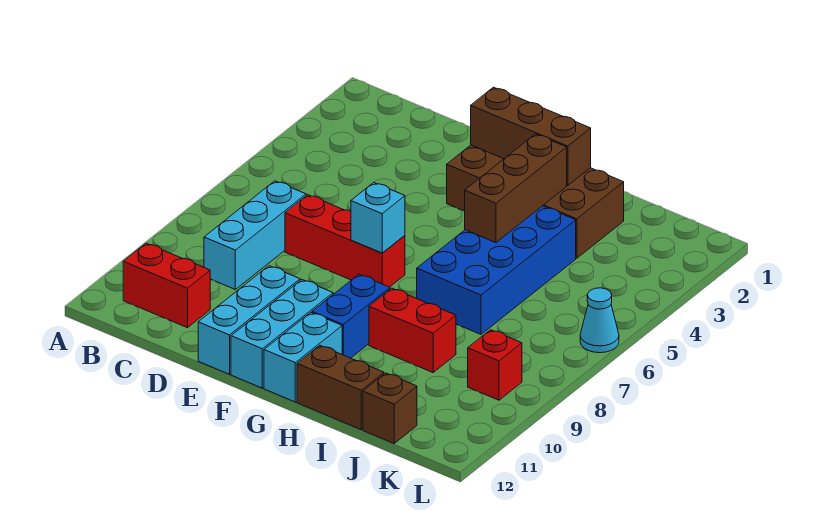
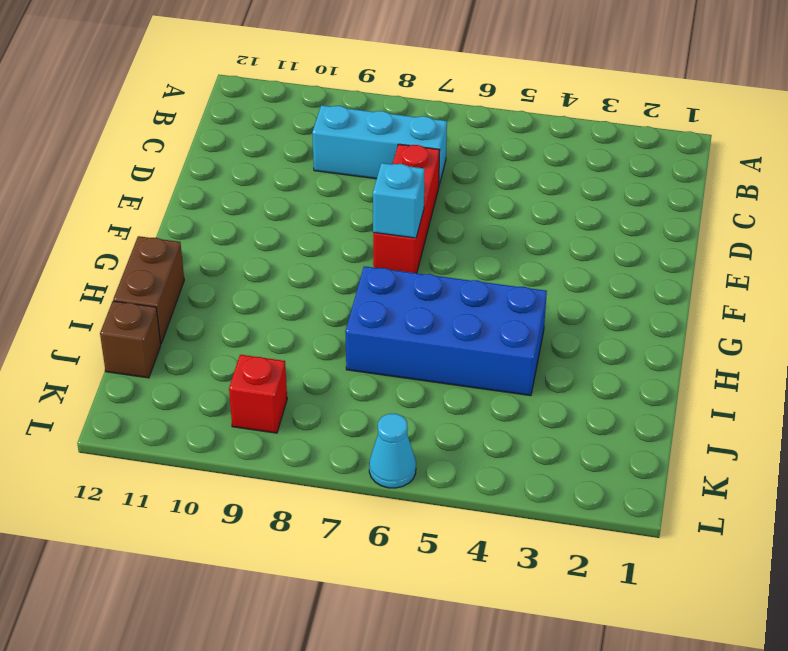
none -> red brick B11:C11 level 1
none -> cyan brick E10:E12 level 1
none -> brown brick F2:I3 level 1

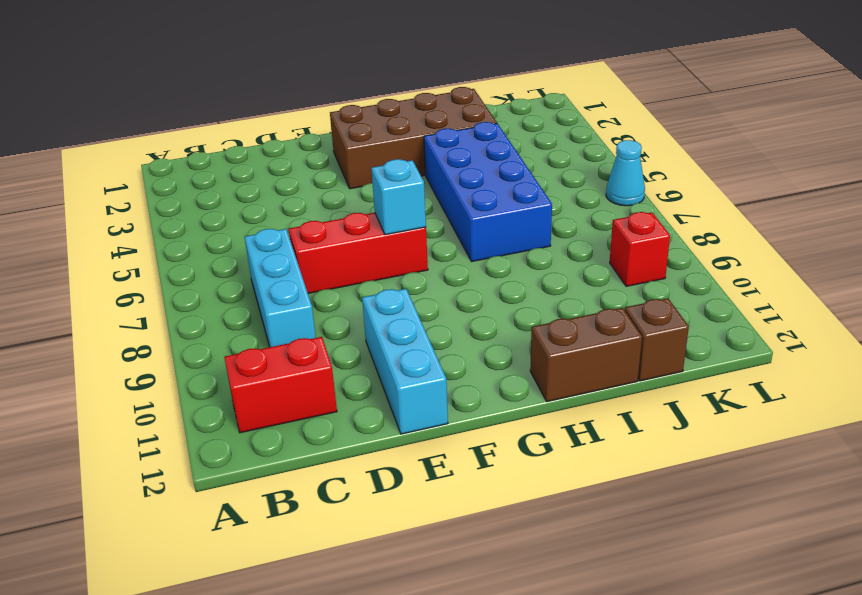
none -> cyan brick F10:F12 level 1
none -> blue brick G9:G10 level 1
none -> cyan brick G11:G12 level 1

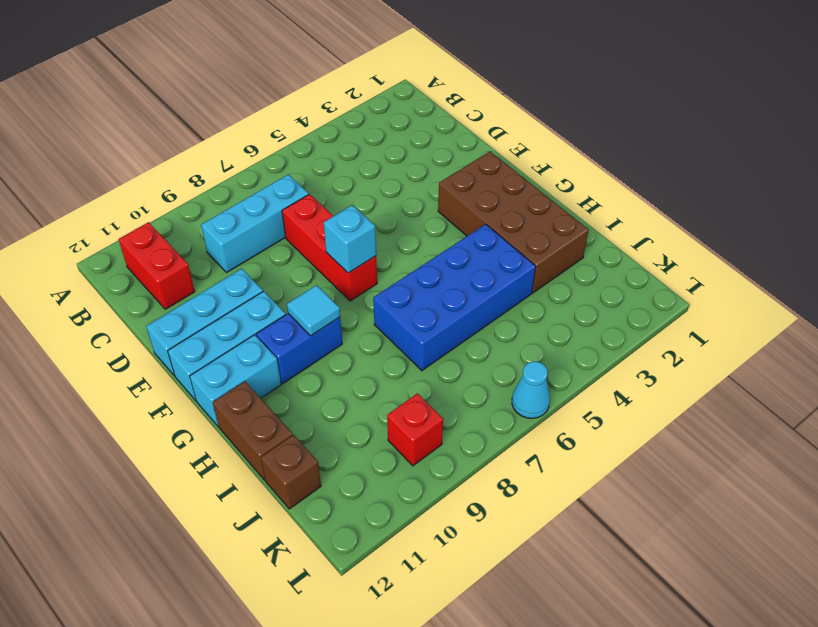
cyan tile G9 level 2 -> none
none -> red brick H9:I9 level 1
none -> brown brick F2:H2 level 2
none -> brown brick H3:H5 level 2

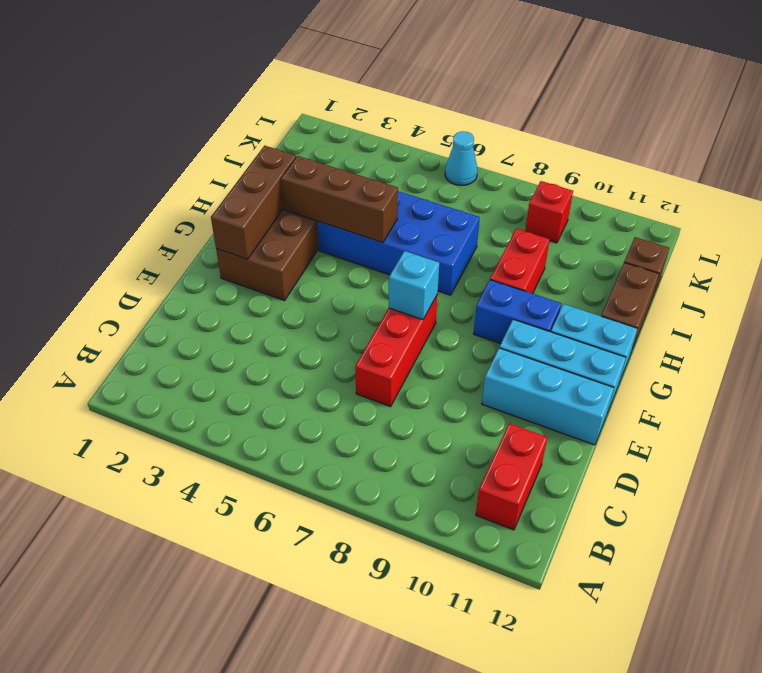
none -> cyan brick C7:C9 level 1

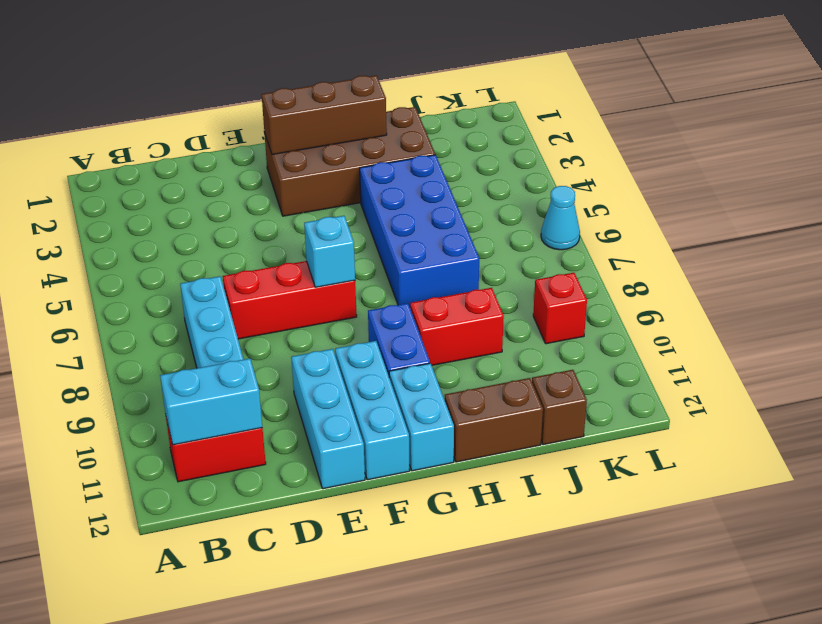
cyan brick B11:C11 level 2 -> none
none -> brown brick H3:H5 level 2

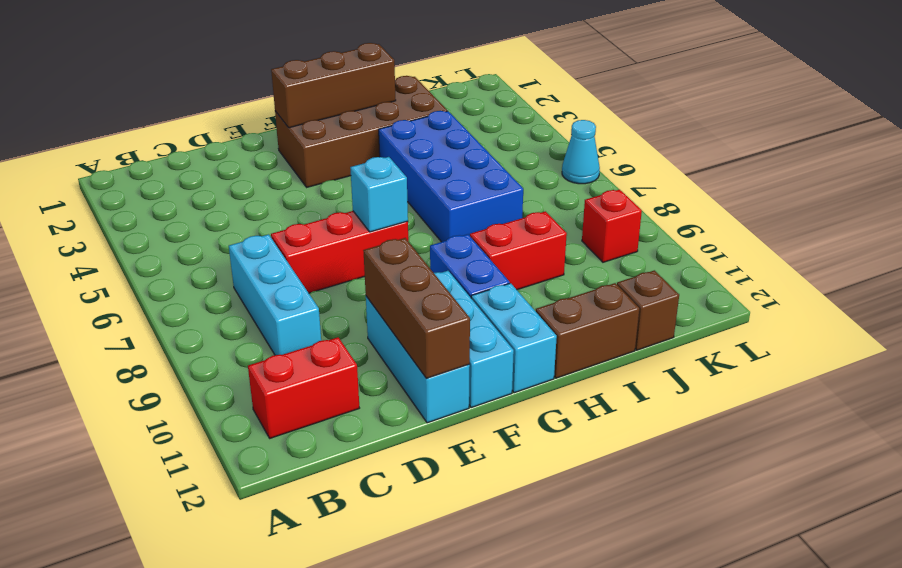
brown brick E10:E12 level 2 -> brown brick H3:H5 level 2

